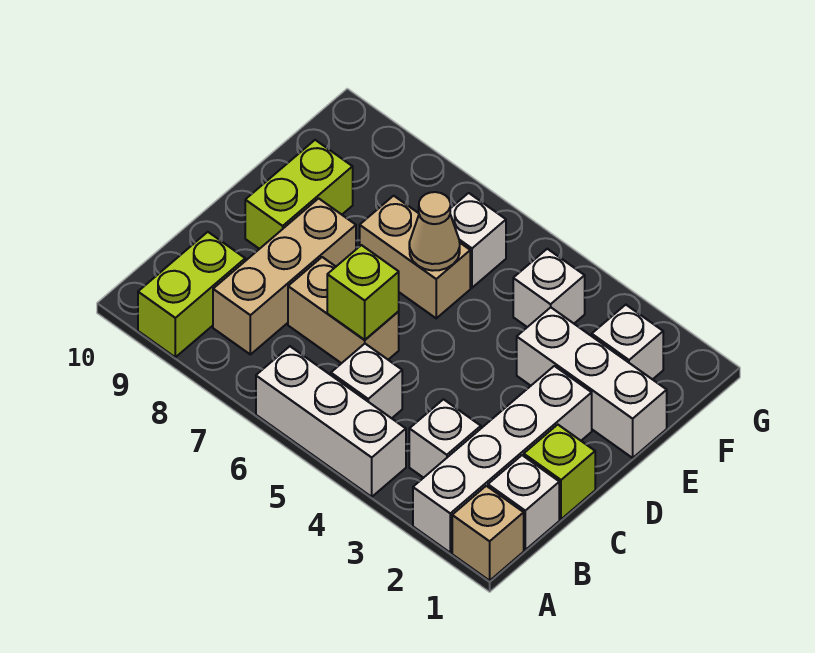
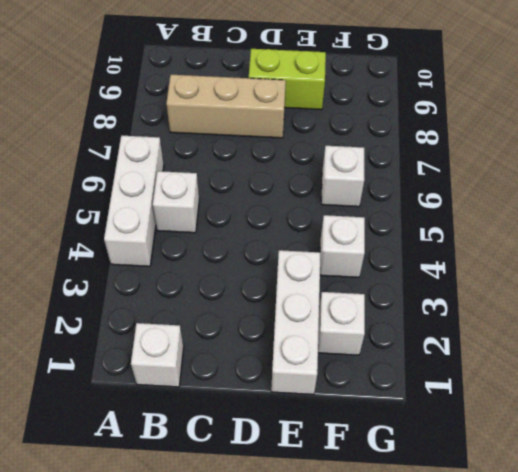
none -> tan brick A1 level 1
none -> white brick A2:D2 level 1
none -> lime brick A9:B9 level 1

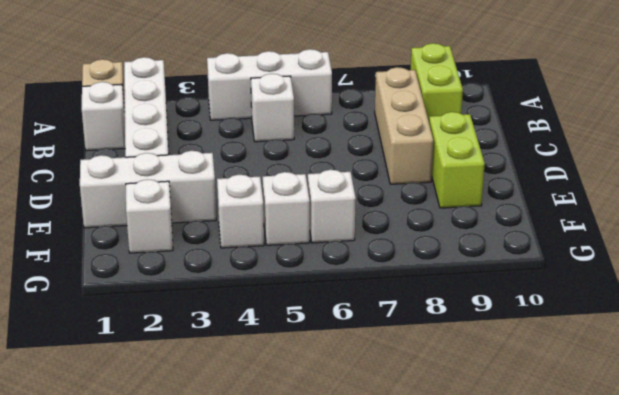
white brick F5 level 1 -> white brick B3 level 1
none -> lime brick C1 level 1
none -> tan brick C6:C7 level 1
none -> tan brick E6:E7 level 1

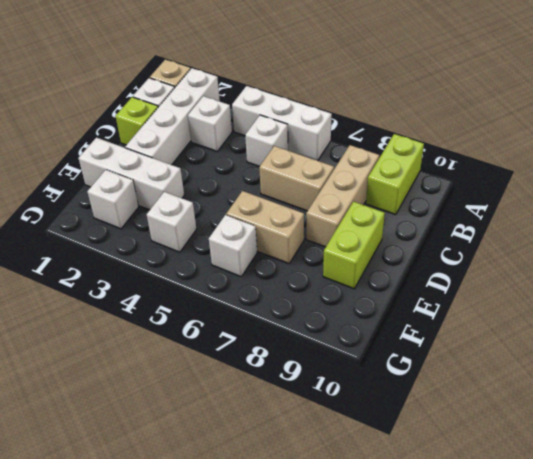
none -> lime brick C6 level 2
none -> tan cone E6 level 2

